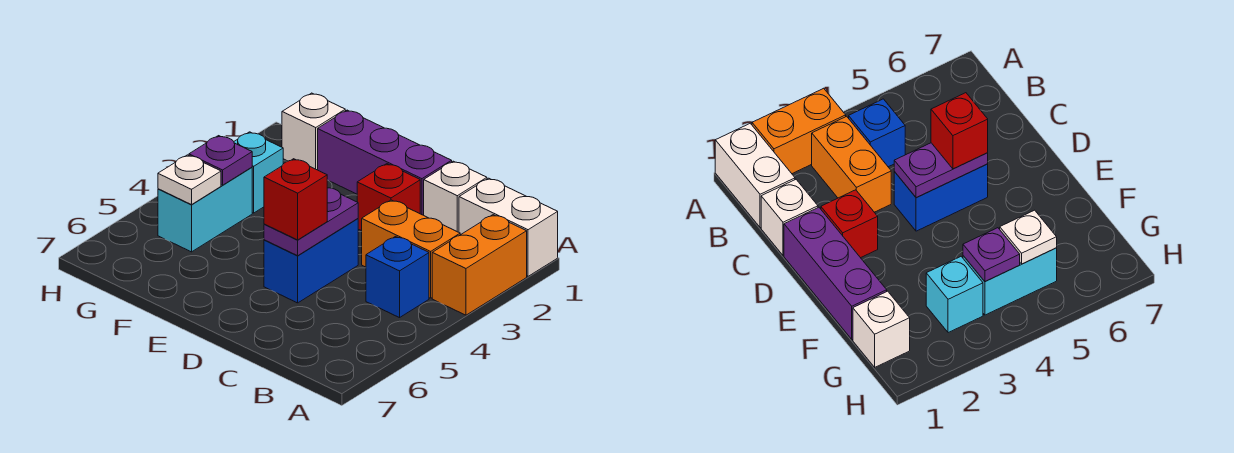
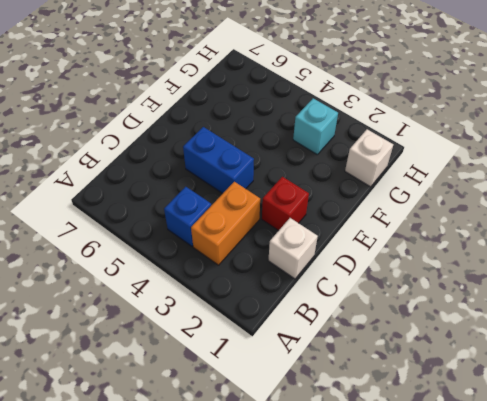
none -> white brick A1:B1 level 1
none -> orange brick A2:A3 level 1
none -> purple brick D1:F1 level 1

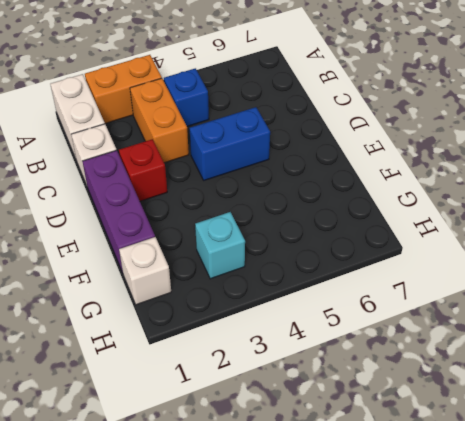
none -> cyan brick G4:G5 level 1
none -> purple plate D4:D5 level 2
none -> purple plate G4 level 2

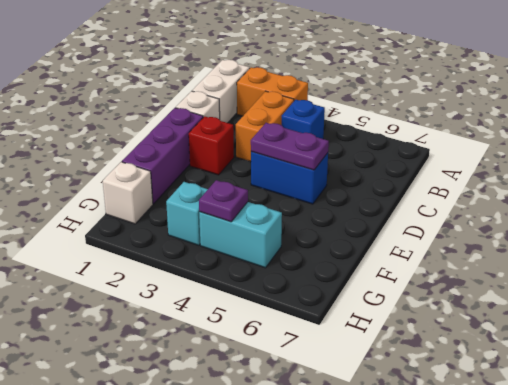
none -> white plate G5 level 2
none -> red brick D5 level 3

